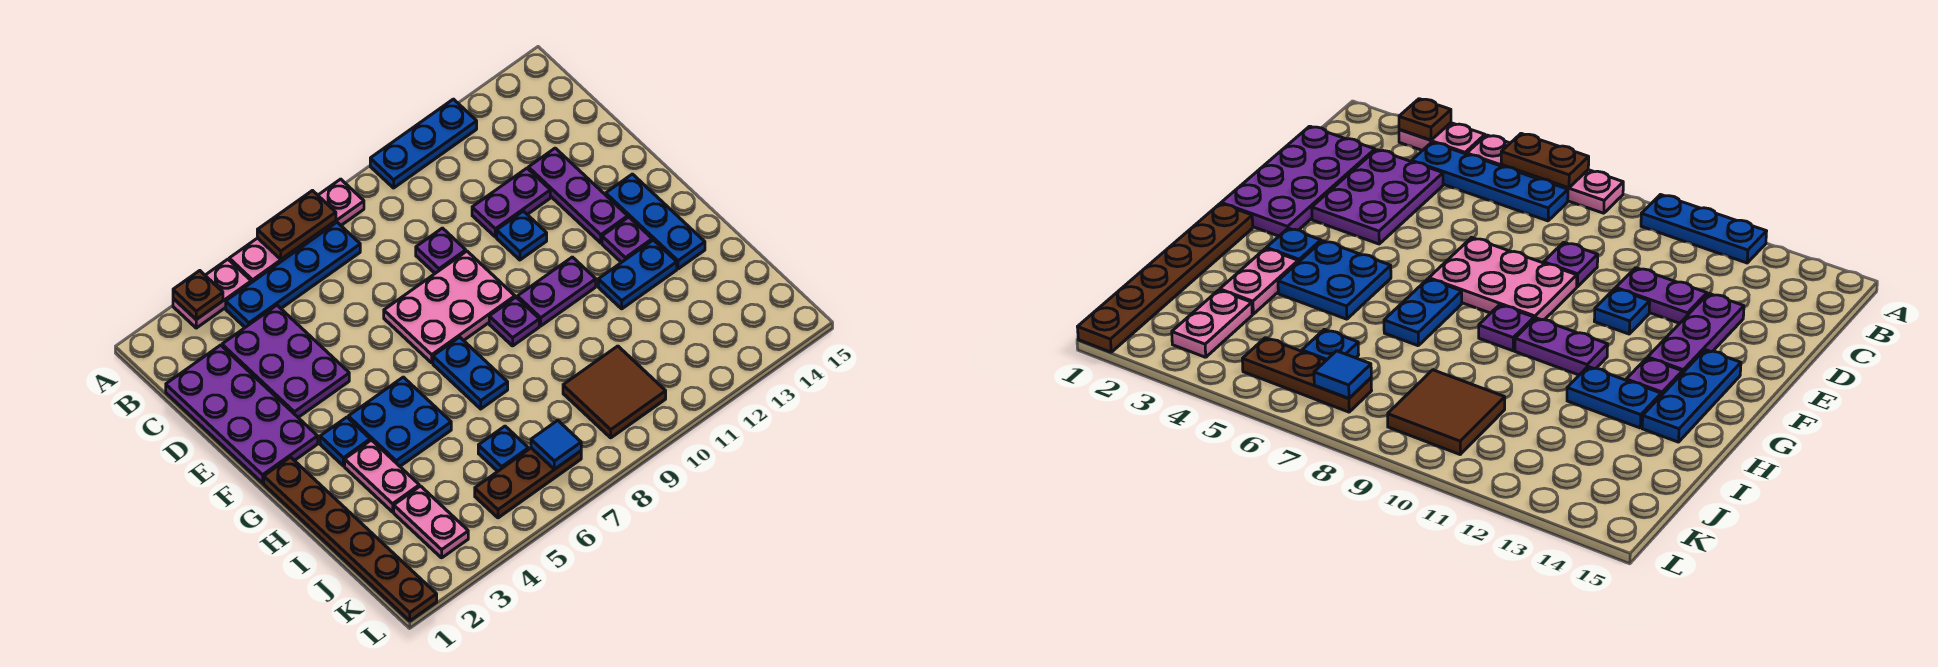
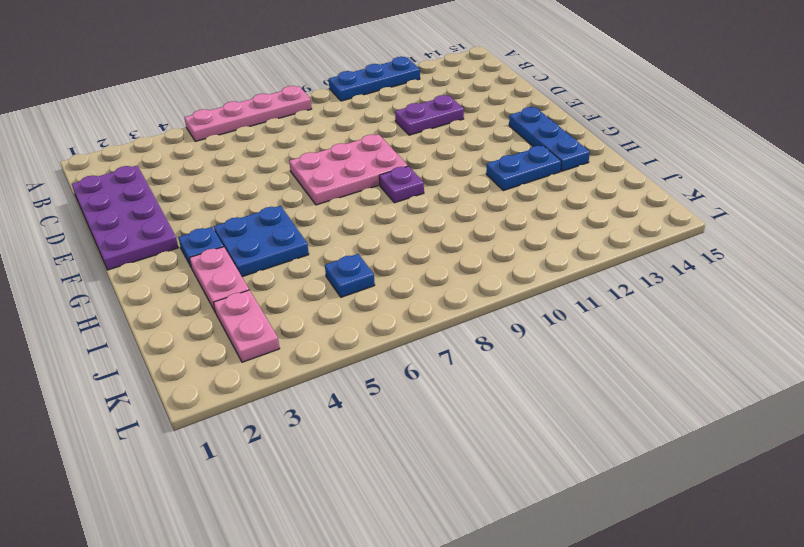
none -> pink plate A3:A4 level 1
none -> blue plate B4:B7 level 1
none -> purple plate C3:E4 level 1

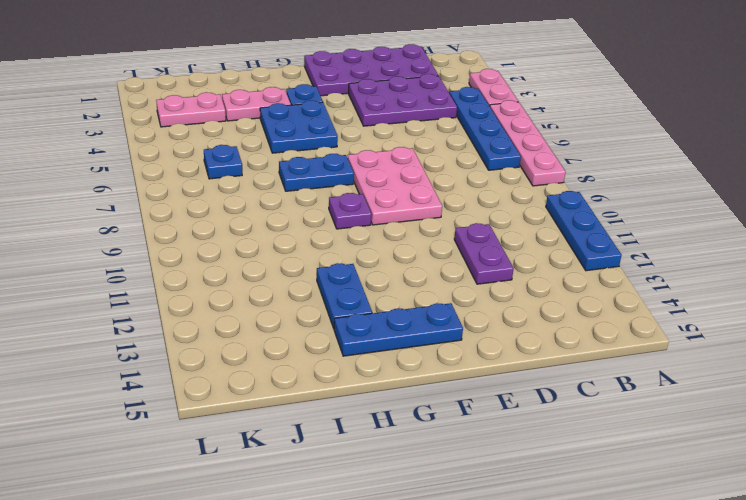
none -> purple plate D9 level 1
none -> purple plate D13:F13 level 1
none -> blue plate E11 level 1

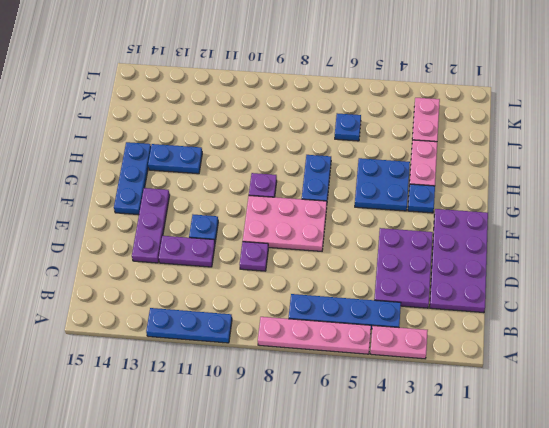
none -> brown plate G1:L1 level 1
none -> purple plate G10:G11 level 1
none -> purple plate G13 level 1

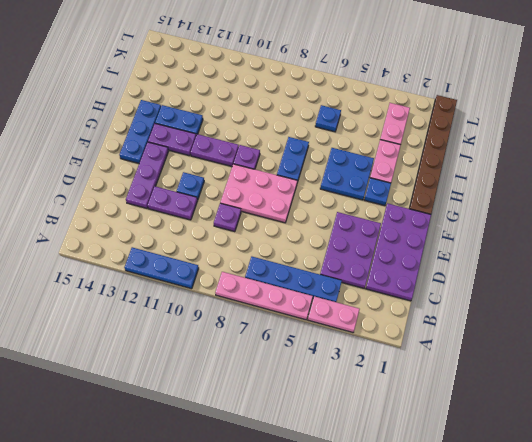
purple plate G12:G13 level 1 -> purple plate G13 level 1
none -> brown tile J9:K10 level 1
none -> brown plate K5:K7 level 1
none -> brown plate A3 level 2

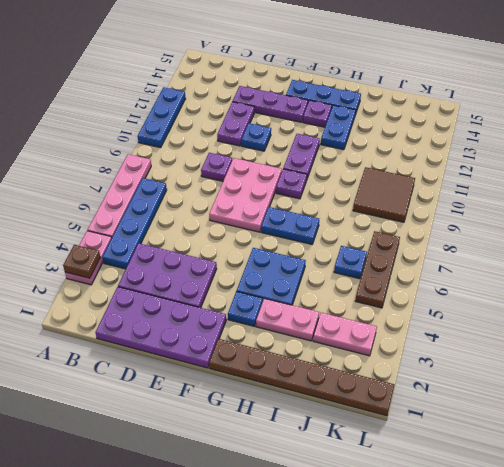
none -> brown plate A6:A7 level 2
none -> blue tile K7 level 2

